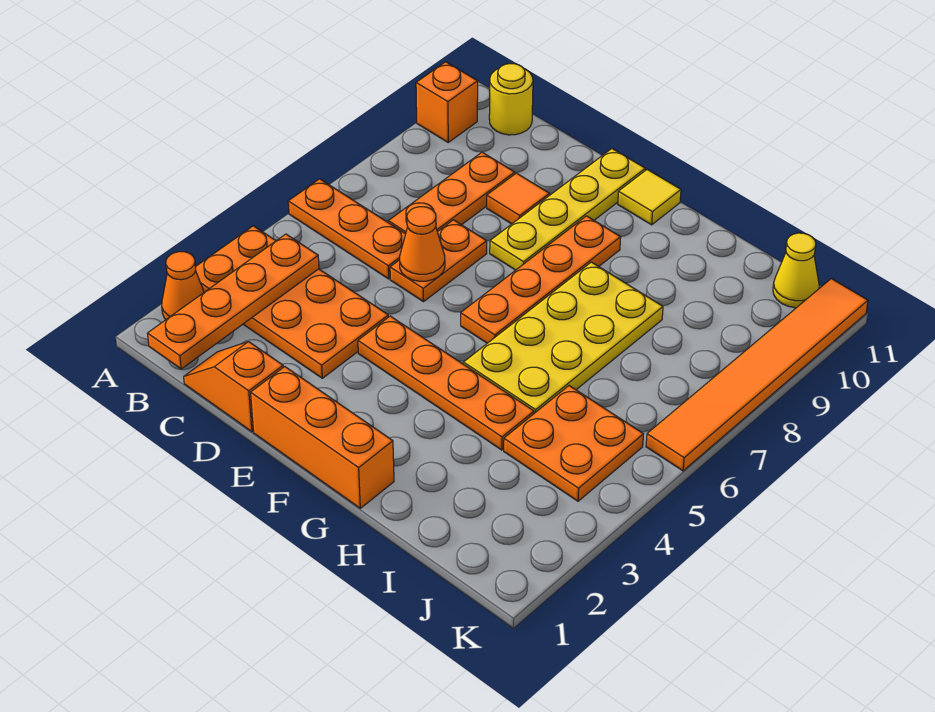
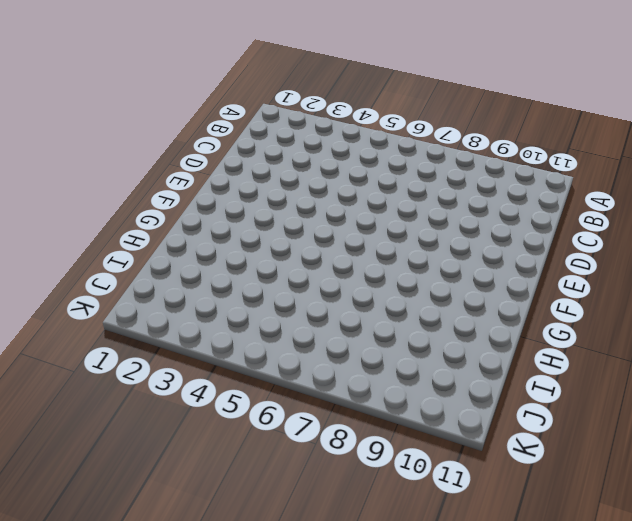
none -> orange cone A2 level 1
none -> orange plate A3:D4 level 1
none -> orange plate A6:C6 level 1

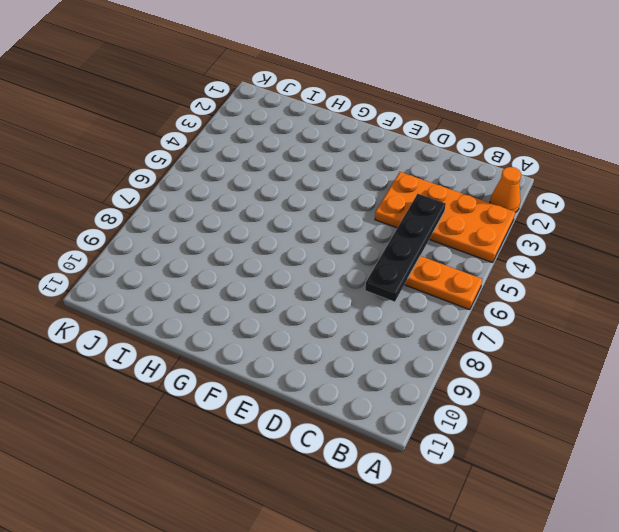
black plate C4:C7 level 2 -> none
none -> orange brick A10 level 1
none -> yellow round brick B11 level 1
none -> orange slope C1:D1 level 1 top D

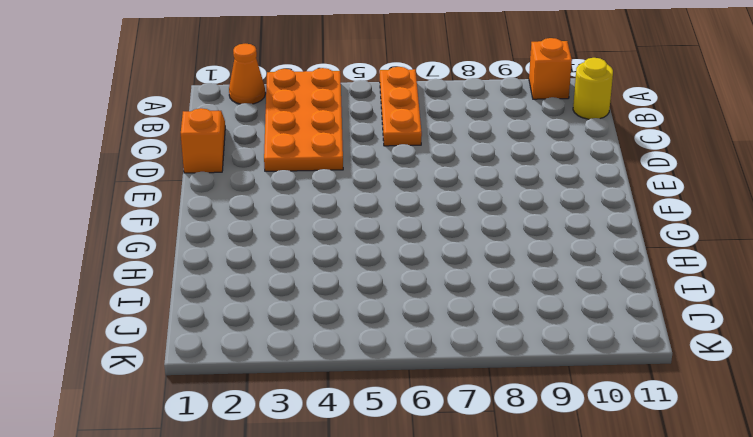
none -> orange plate C7:C9 level 1
none -> orange plate D6:D7 level 1
none -> orange tile D9 level 1

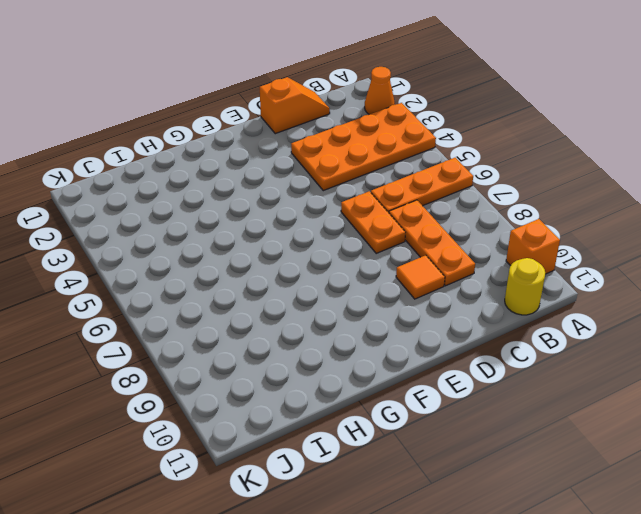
none -> orange brick E1:G1 level 1
none -> orange plate E4:H4 level 1
none -> yellow plate E8:E11 level 1

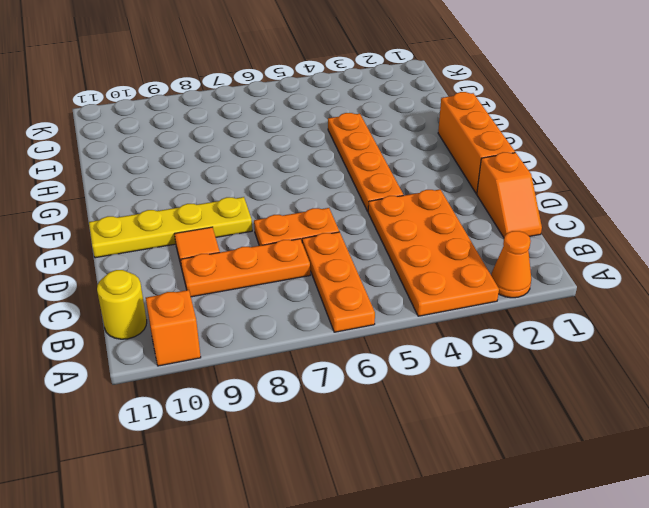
none -> orange plate F6:F9 level 1
none -> yellow tile F11 level 1
none -> yellow plate G5:H8 level 1

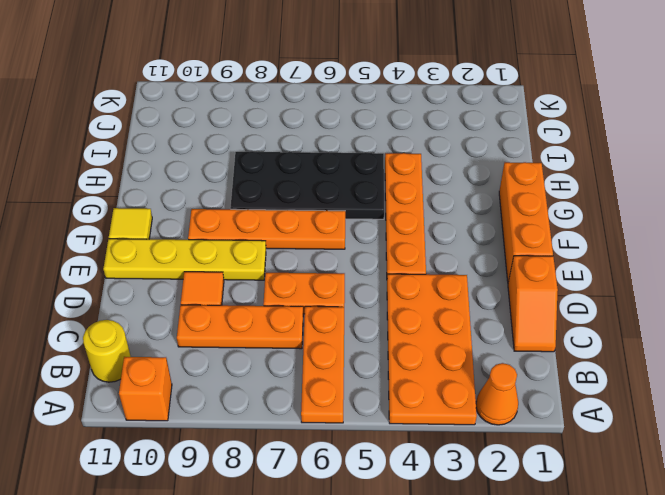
black plate G5:H8 level 1 -> yellow plate G5:H8 level 1
none -> orange plate I4:J5 level 1
none -> yellow cone J11 level 1
none -> orange tile K6:K11 level 1

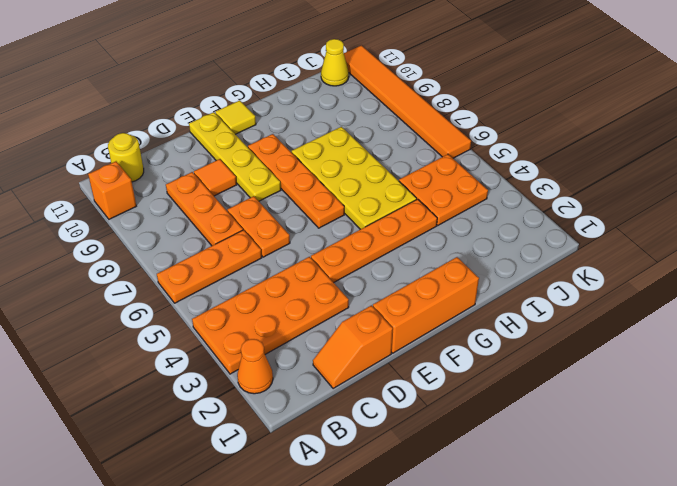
none -> orange plate B1:B4 level 2
none -> orange cone D6 level 2

